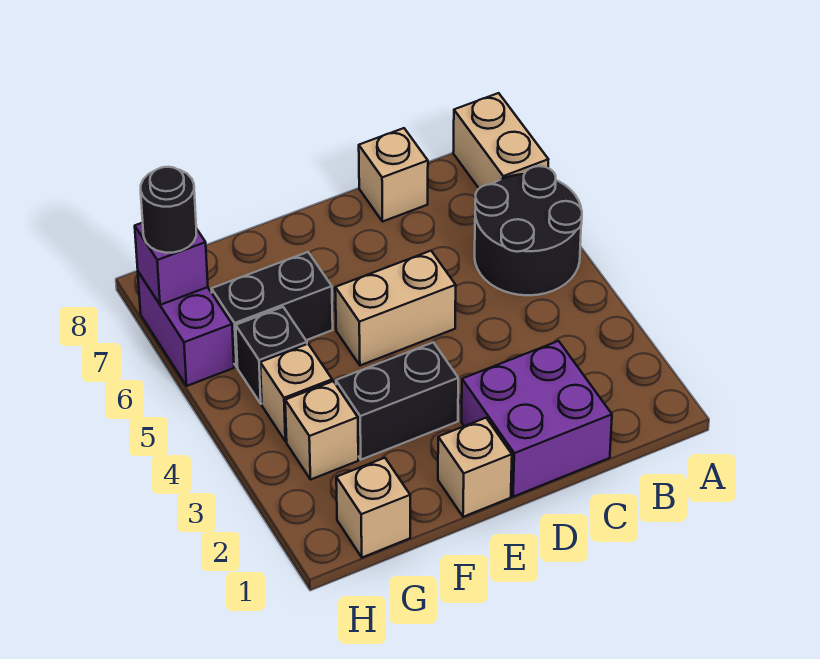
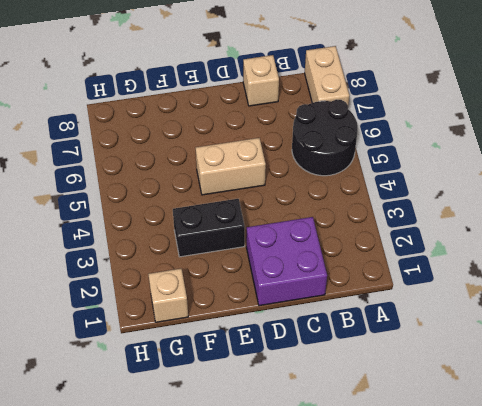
none -> tan brick E1 level 1
none -> black brick F6:G6 level 1
none -> tan brick G3 level 1

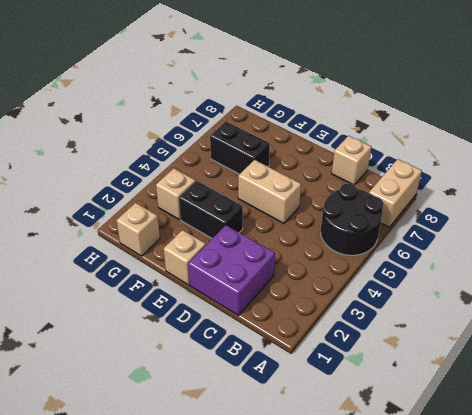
none -> tan brick G4 level 1
none -> black brick G5 level 1
none -> purple brick H6:H7 level 1

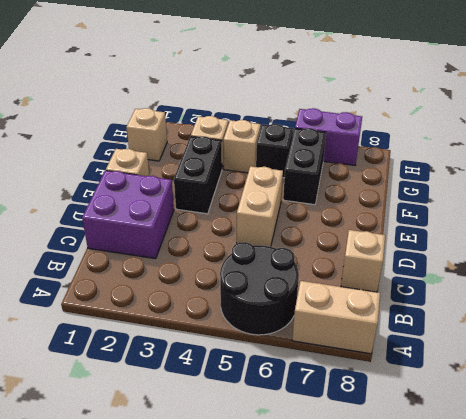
none -> purple brick H7 level 2
none -> black round brick H7 level 3

